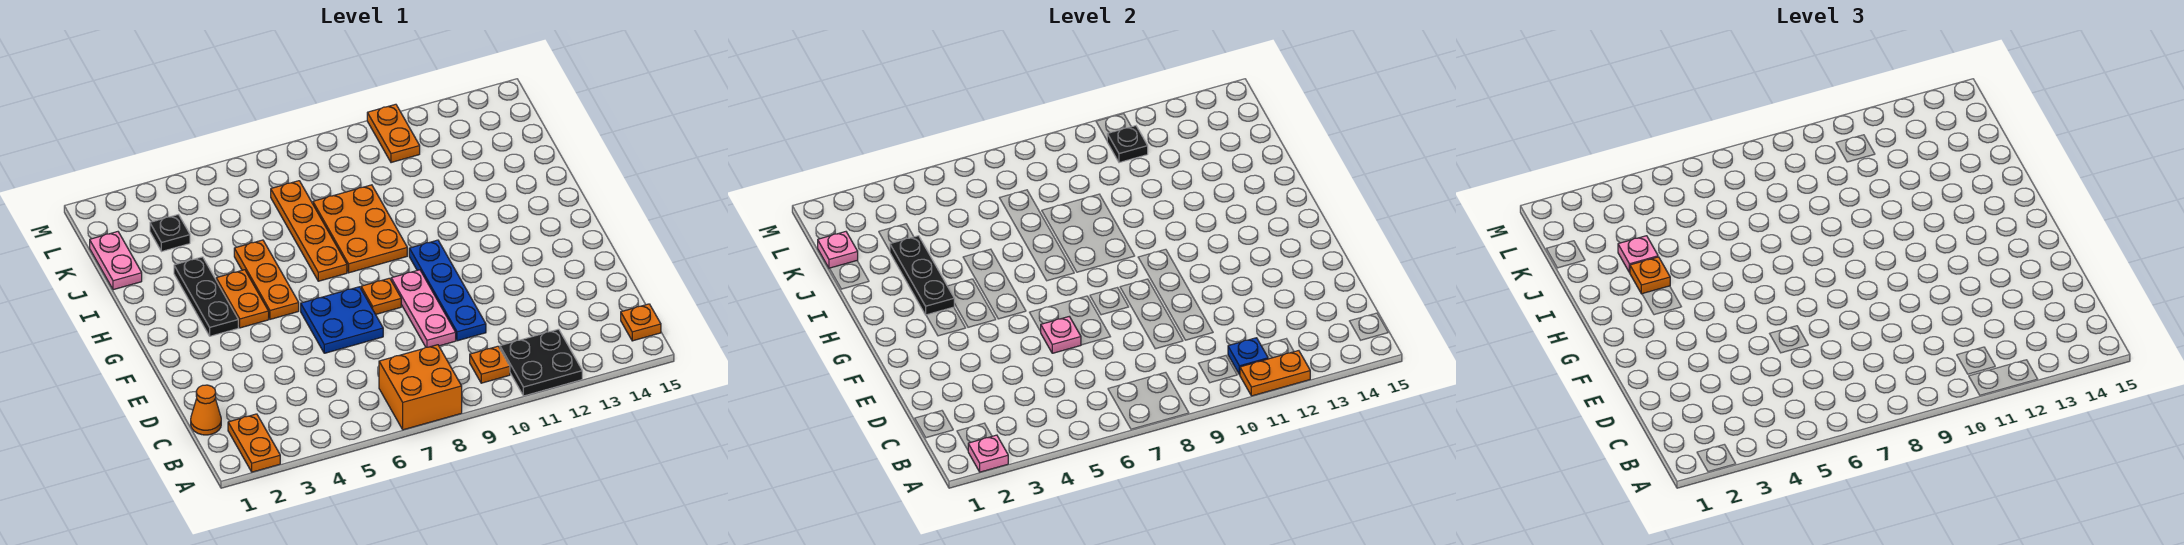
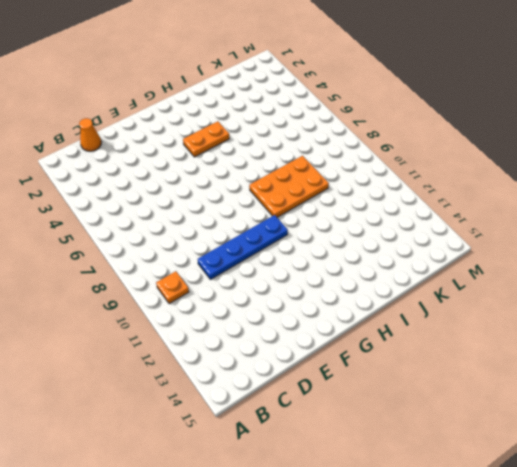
none -> orange plate A2:B2 level 1
none -> orange brick A7:B8 level 1
none -> black plate A11:B12 level 1

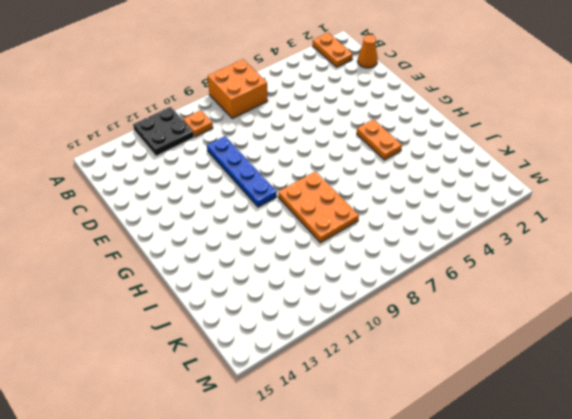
none -> orange plate B15 level 1
none -> pink plate D9:F9 level 1
none -> blue plate E6:F7 level 1

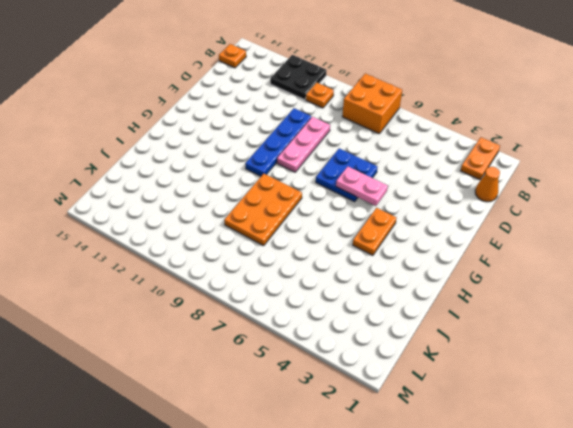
pink plate F5:F6 level 2 -> pink plate J1:K1 level 1
none -> orange plate F8 level 1
none -> black plate G3:I3 level 1
none -> orange plate G5:I5 level 1

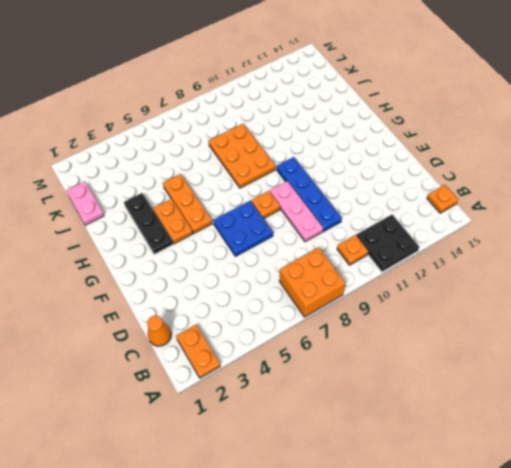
none -> orange plate H7:K7 level 1
none -> black plate K3 level 1
none -> orange plate L11:M11 level 1

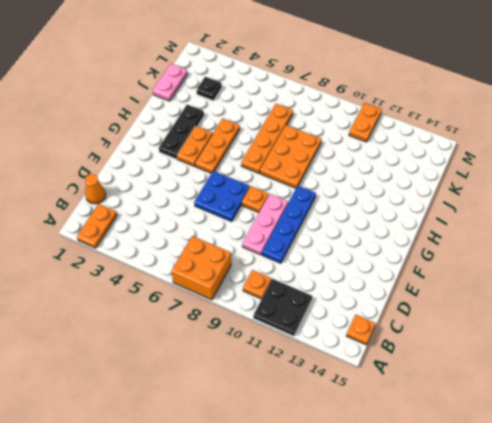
none -> pink plate A2 level 2
none -> orange plate A11:A12 level 2
none -> blue plate B11 level 2

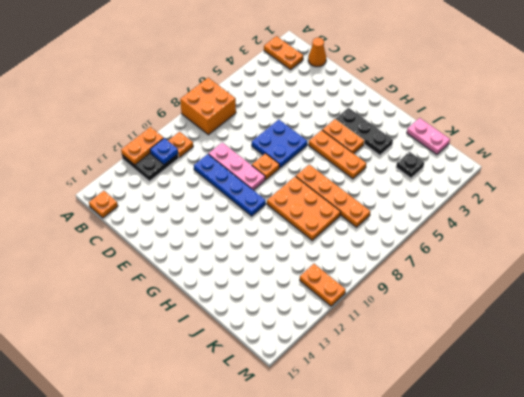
none -> pink plate A2 level 2
none -> pink plate E6 level 2
none -> black plate H3:J3 level 2

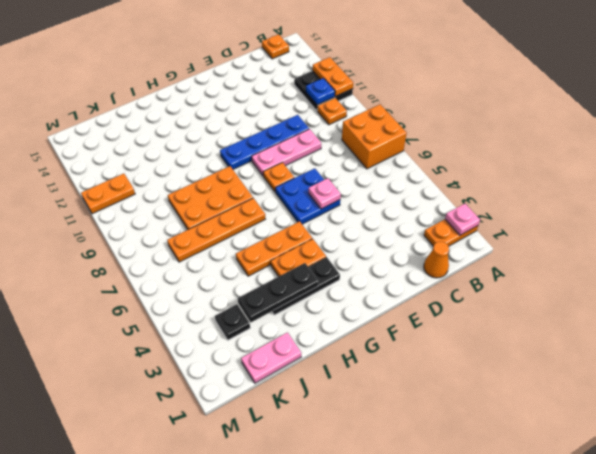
none -> pink plate K1 level 2
none -> black plate L11 level 2
none -> orange plate I3 level 3

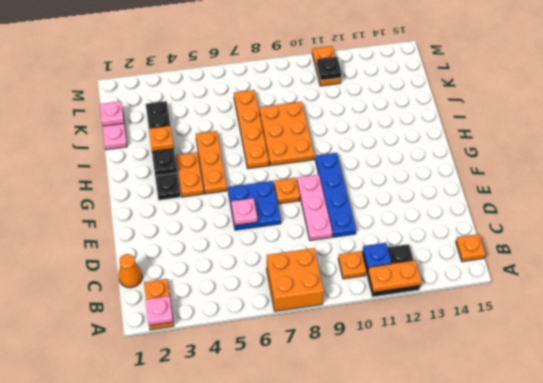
none -> pink plate J3 level 3

